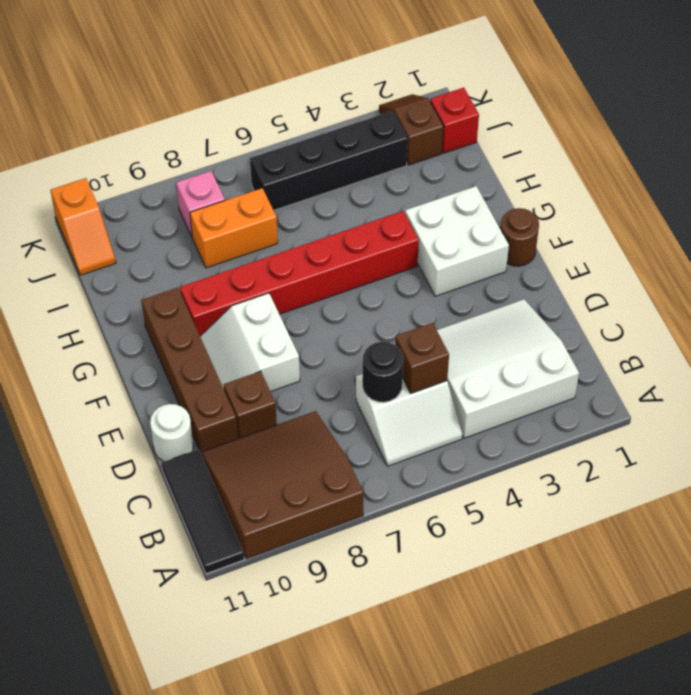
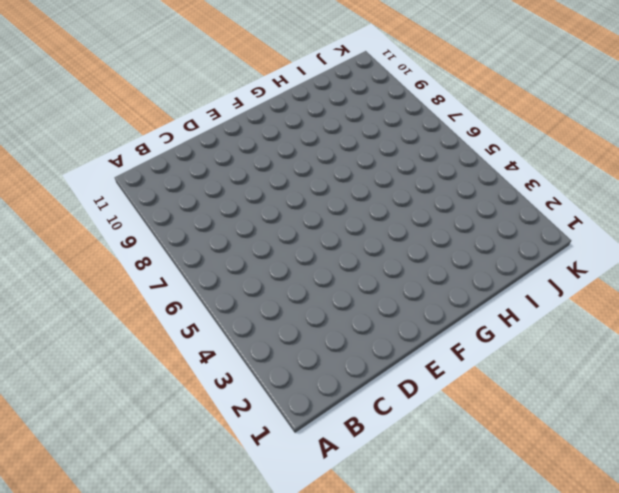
none -> brown slope A8:C10 level 1 top A
none -> black tile A11:C11 level 1
none -> white slope B2:D4 level 1 top B

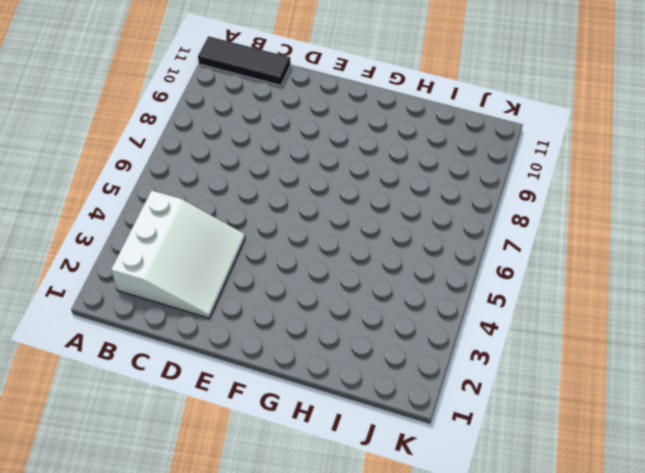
none -> brown slope A8:C10 level 1 top A
none -> white slope B5:C6 level 1 top C
none -> brown brick D9 level 1

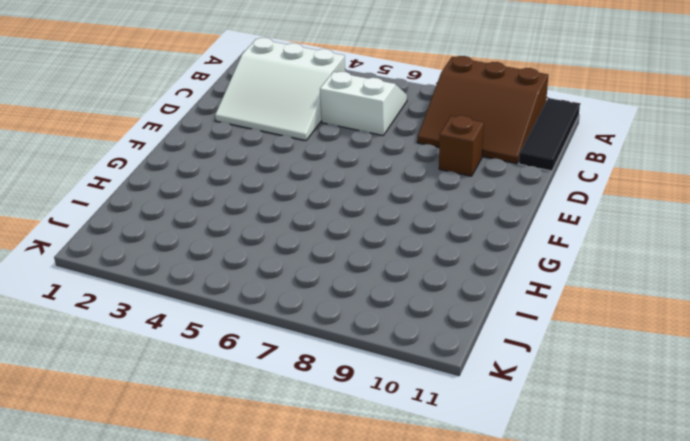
none -> brown brick D10:G10 level 1
none -> white round brick D11 level 1
none -> white slope E8:F9 level 1 top 8

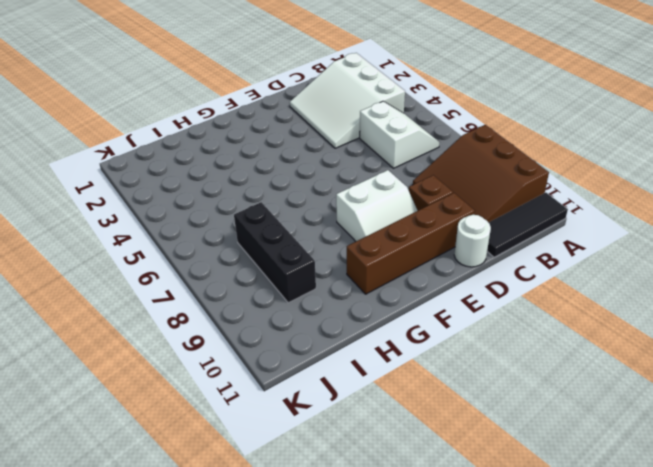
black brick I7:I9 level 1 -> orange brick I7:I8 level 1
none -> brown round brick F1 level 1
none -> white brick F2:G3 level 1
none -> red brick G4:G9 level 1

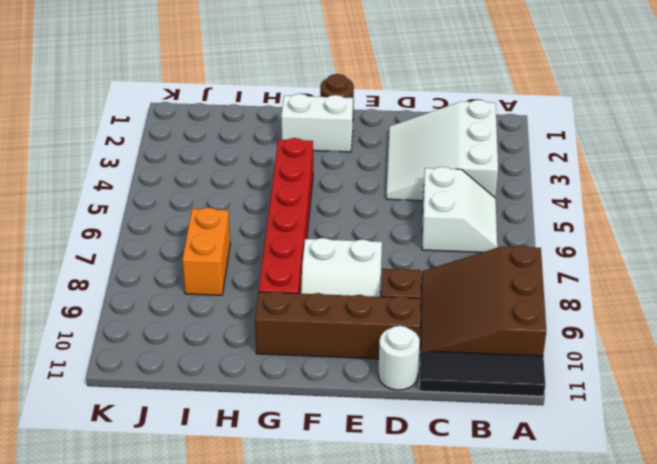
white brick F2:G2 level 1 -> white brick F2:G3 level 1
none -> red brick J1 level 1
none -> brown slope J2:K2 level 1 top J
none -> black brick J3:J6 level 1

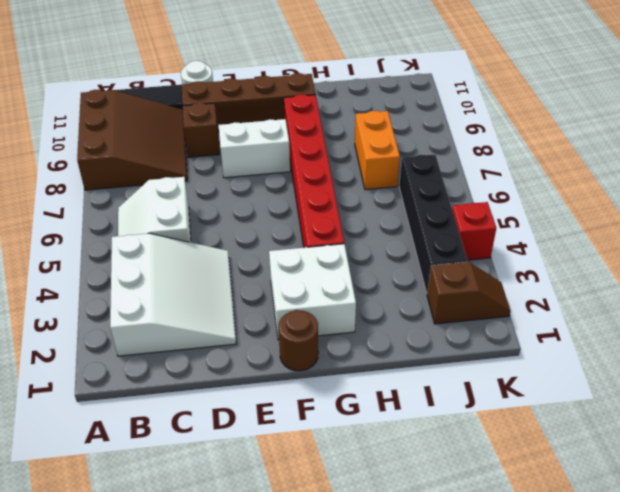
red brick K4 level 1 -> red brick J1 level 1
none -> pink brick J8 level 1
none -> orange slope J11:K11 level 1 top K
none -> brown brick C5 level 2

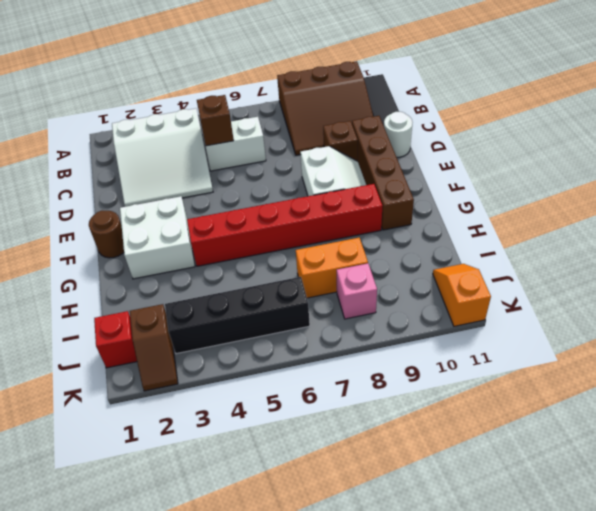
none -> black round brick C6 level 2

